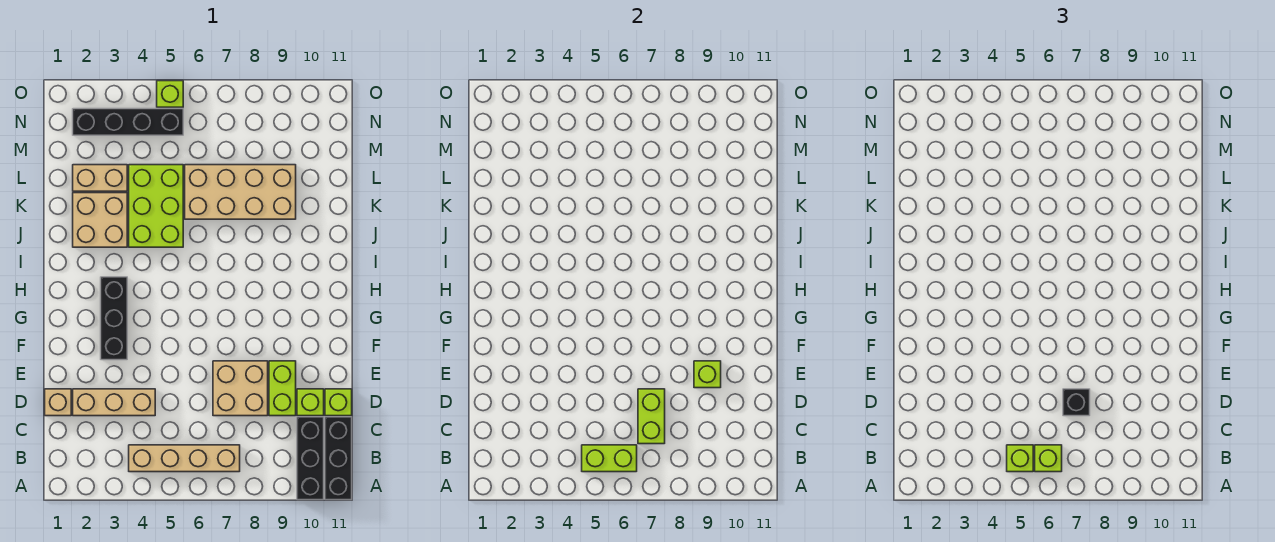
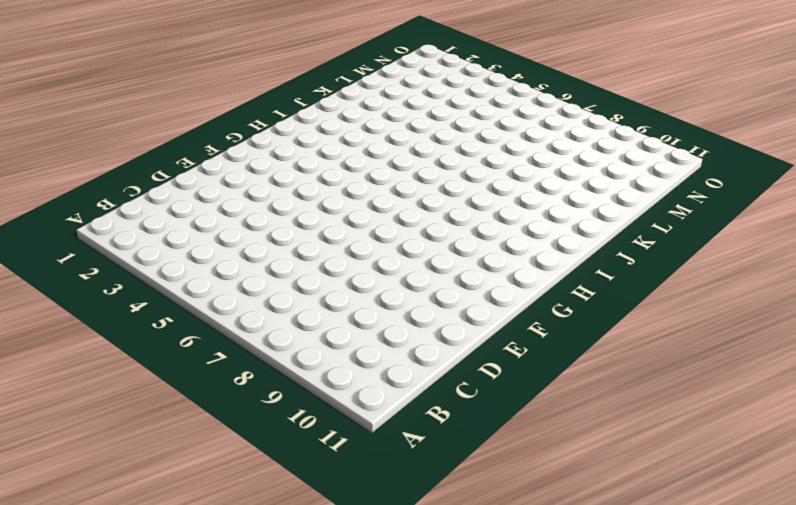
none -> black brick A10:C10 level 1
none -> black brick A11:C11 level 1
none -> tan brick B4:B7 level 1

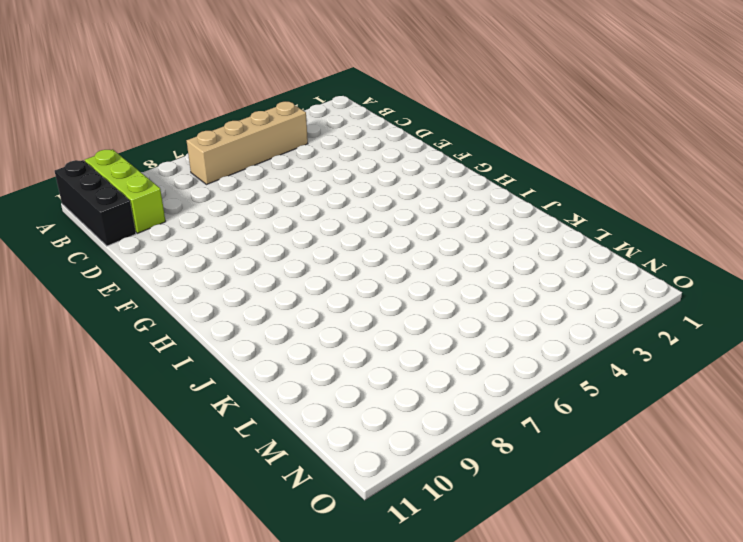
lime brick A10:C10 level 1 -> black brick A10:C10 level 1
none -> tan brick D1 level 1
none -> tan brick D2:D4 level 1
none -> tan brick D7:E8 level 1

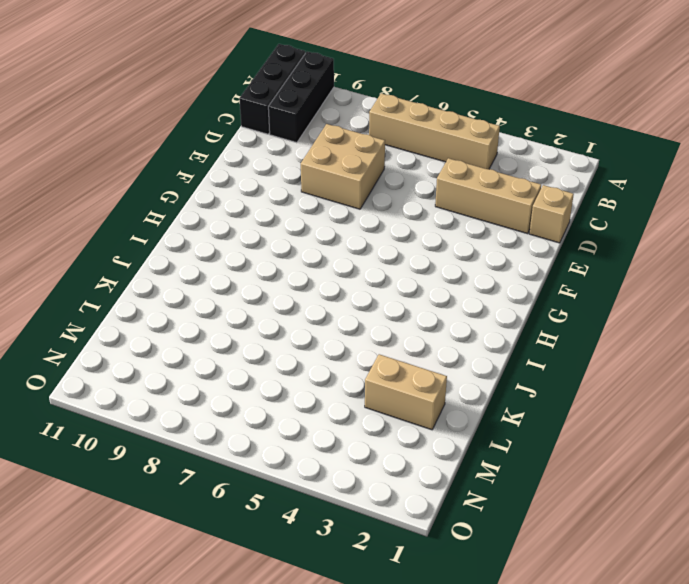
none -> lime brick D9:E9 level 1
none -> lime brick D10 level 1
none -> lime brick D11 level 1

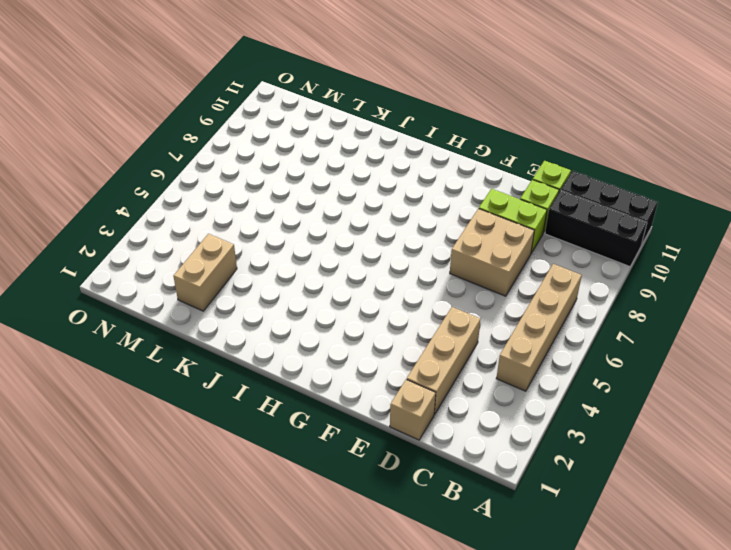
none -> black brick F3:H3 level 1
none -> tan brick J2:K3 level 1
none -> lime brick J4:L5 level 1

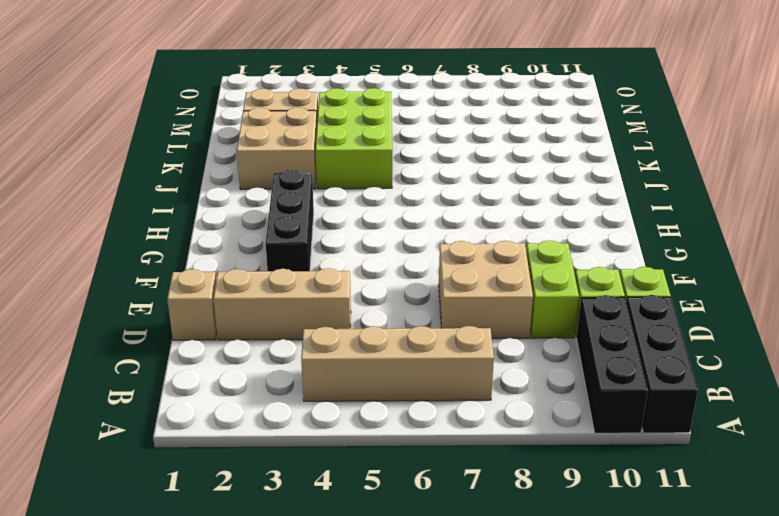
none -> tan brick K6:L9 level 1
none -> black brick N2:N5 level 1
none -> lime brick O5 level 1

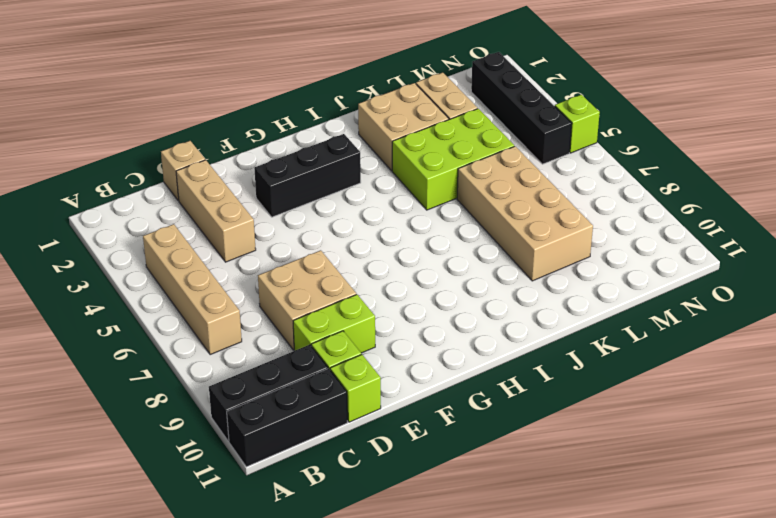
none -> lime brick B5:B6 level 2
none -> lime brick C7:D7 level 2
none -> lime brick E9 level 2

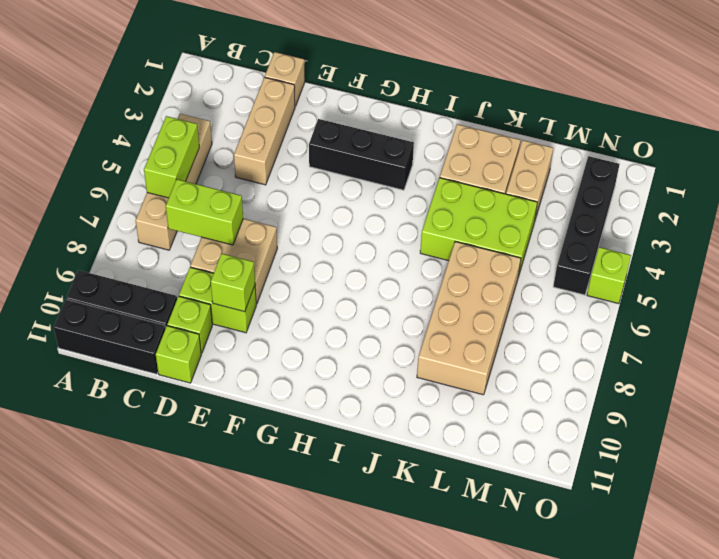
none -> lime brick B5 level 3
none -> lime brick B6 level 3
none -> black brick D7 level 3

